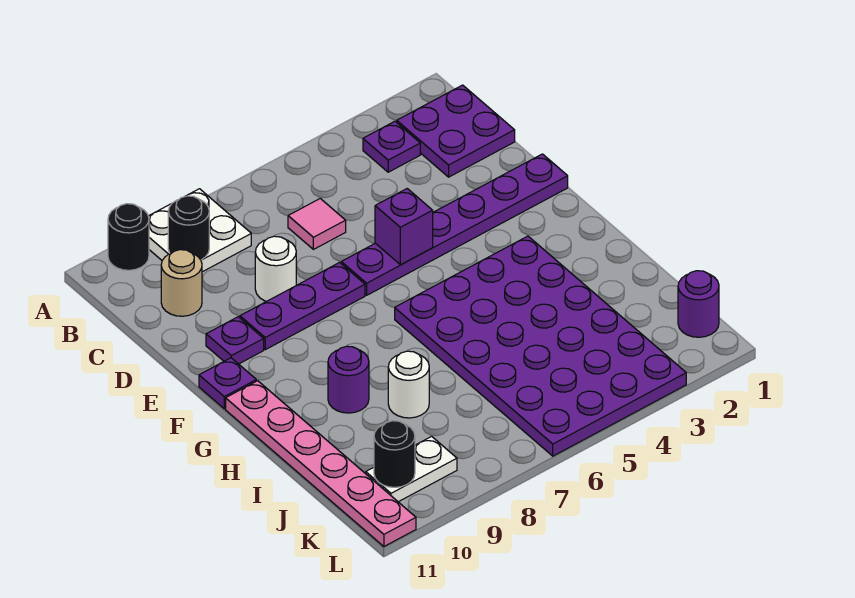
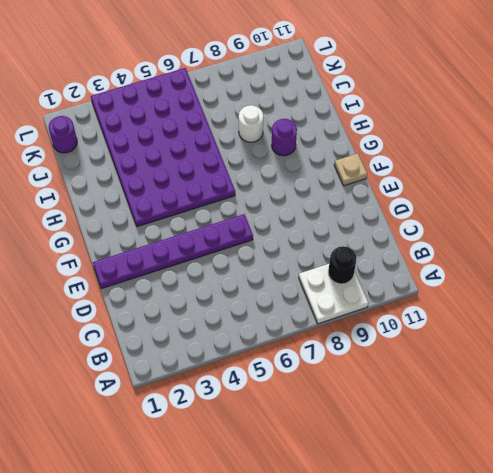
tan plate F11 level 1 -> purple plate F11 level 1
none -> black round brick A10 level 1
none -> purple plate B1:C2 level 1
none -> purple plate B3 level 1

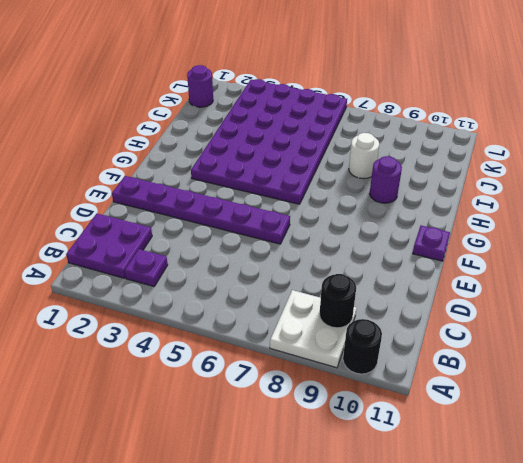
none -> pink tile C6 level 1
none -> tan round brick C10 level 1
none -> white round brick D8 level 1

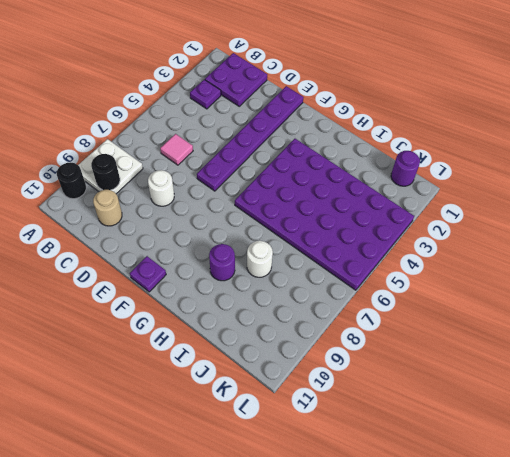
none -> purple plate E7:E9 level 1
none -> purple plate E10 level 1
none -> pink plate G11:L11 level 1

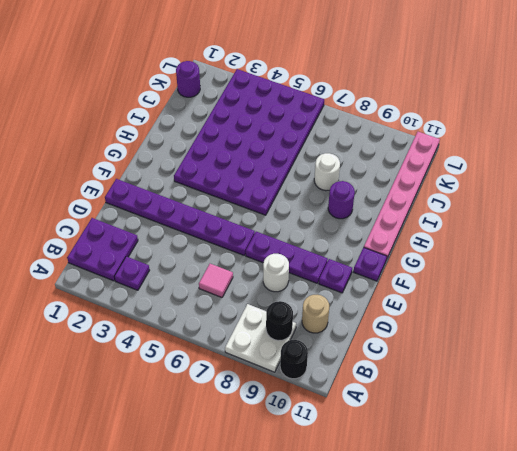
none -> white plate K9:K10 level 1
none -> purple brick E5 level 2
none -> black round brick K10 level 2

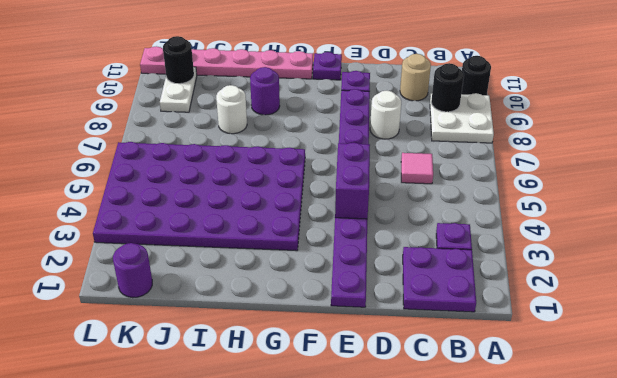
purple brick E4:E5 level 2 -> purple brick E5 level 2

